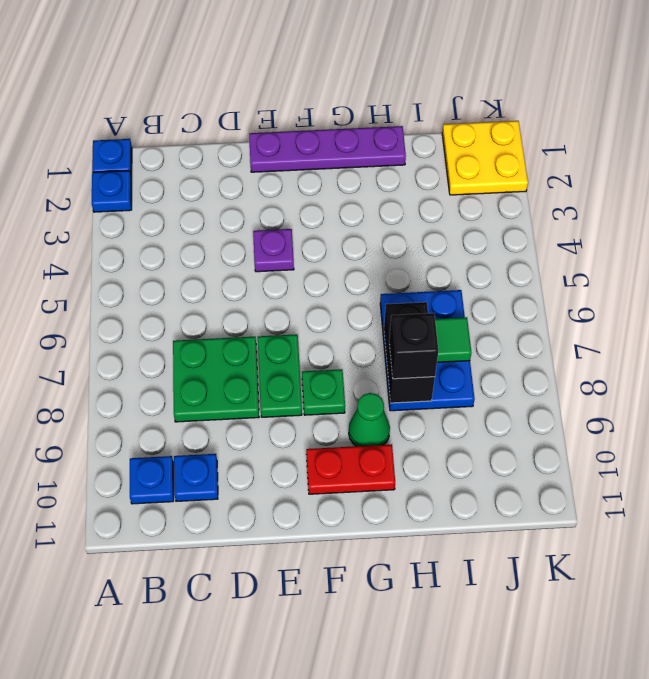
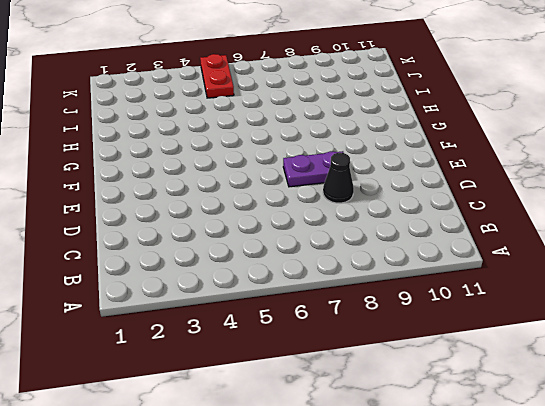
black cone D8 level 1 -> green plate C7:D8 level 1
purple plate E7:E8 level 1 -> green plate E7:E8 level 1
red plate J5:K5 level 1 -> red plate F10:G10 level 1
none -> blue plate A1 level 1
none -> blue plate A2 level 1
none -> blue plate B10 level 1

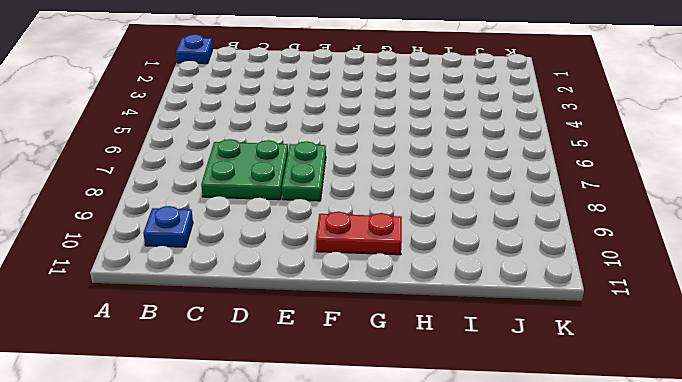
none -> blue plate A2 level 1
none -> blue plate C10 level 1
none -> purple plate E1:H1 level 1

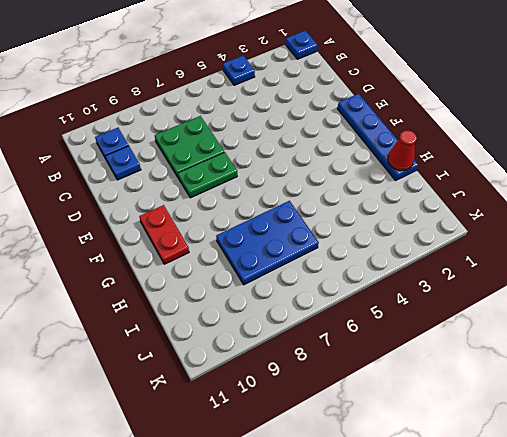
blue plate A4 level 1 -> blue plate A2 level 1
blue plate E1:H1 level 1 -> purple plate E1:H1 level 1
red cone H1 level 2 -> none
none -> purple plate E4 level 1
none -> green plate F8 level 1
none -> green cone G9 level 1

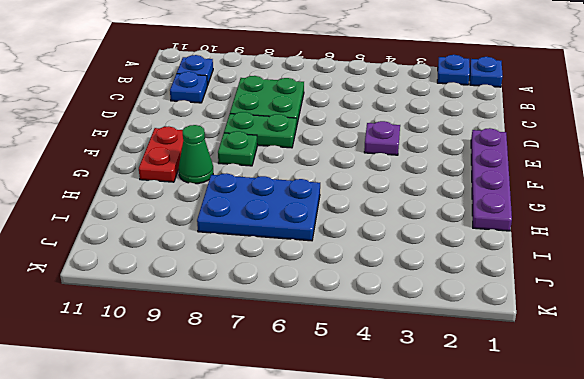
none -> yellow plate J1:K2 level 1
none -> black brick H7:H8 level 2
none -> green tile I7 level 2

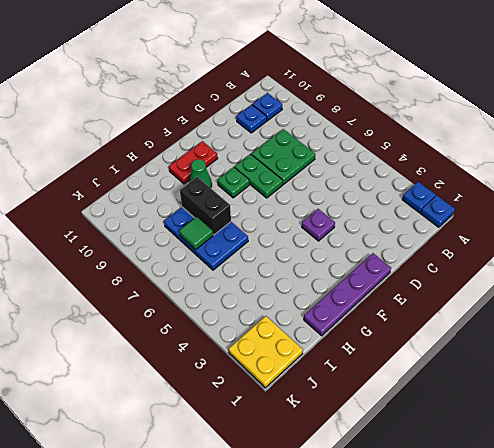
none -> black brick H8 level 3

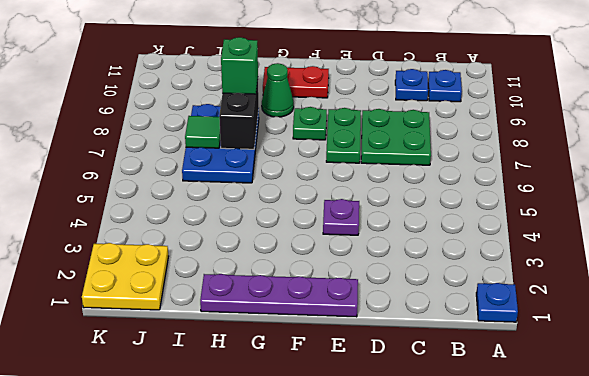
green brick H8 level 3 -> black brick H8 level 3
none -> blue plate A2 level 1

